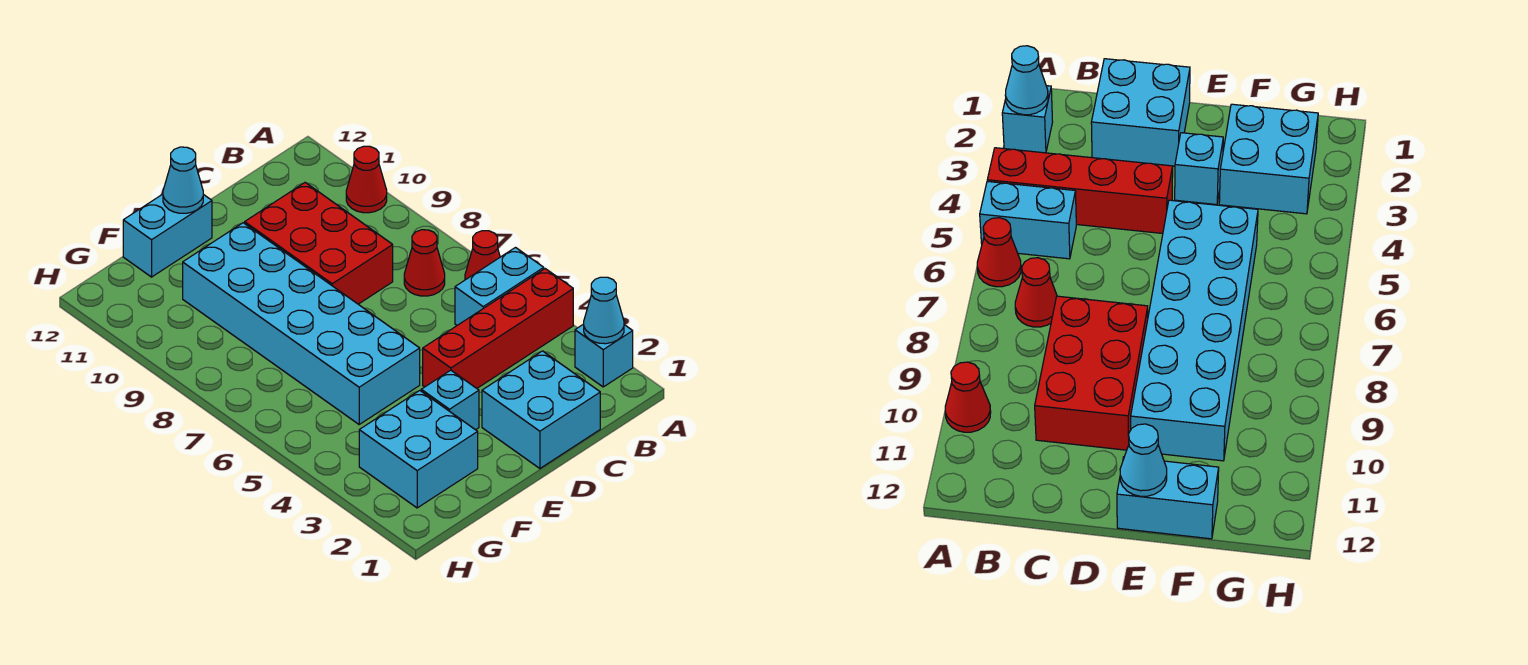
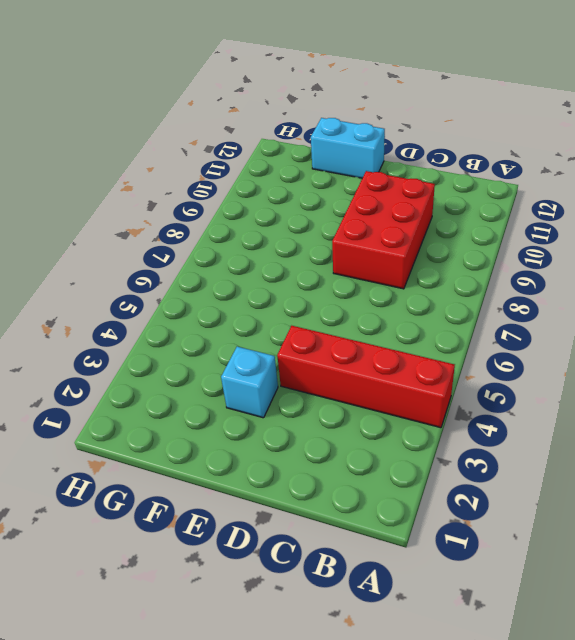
none -> cyan brick A2 level 1
none -> cyan brick A5:B5 level 1
none -> red cone A6 level 1

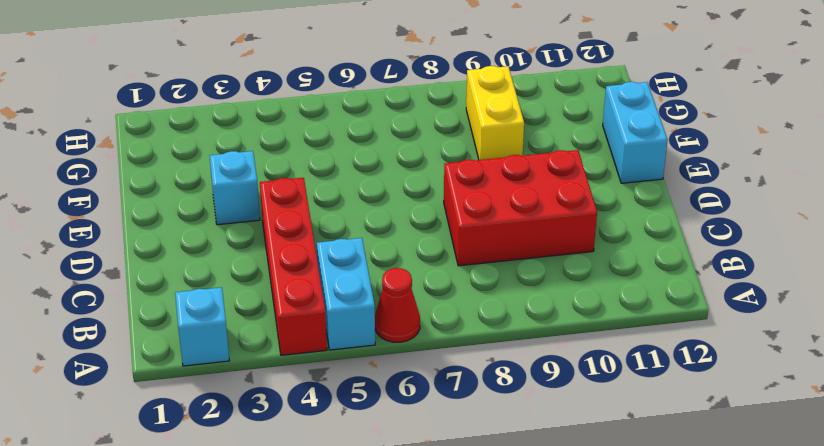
yellow brick F9:G9 level 1 -> cyan brick E5:F10 level 1
none -> red cone A10 level 1
none -> red cone B7 level 1
none -> cyan brick C1:D2 level 1

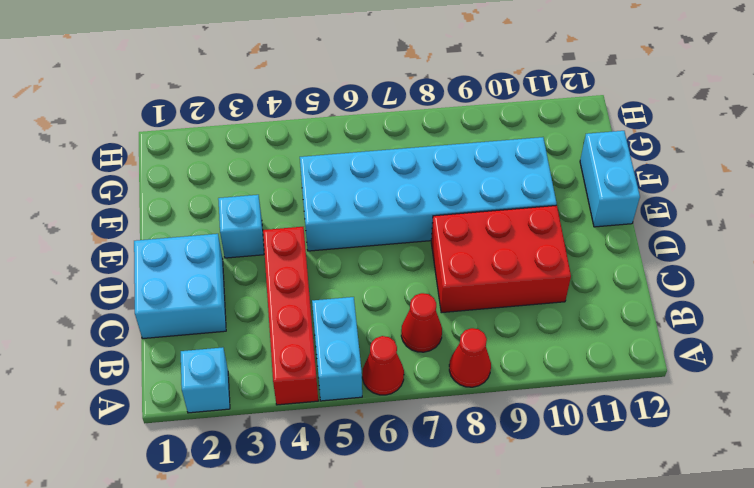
red cone A8 level 1 -> red cone A10 level 1
none -> cyan brick F2:G3 level 1
none -> cyan cone A2 level 2
none -> cyan cone E12 level 2

